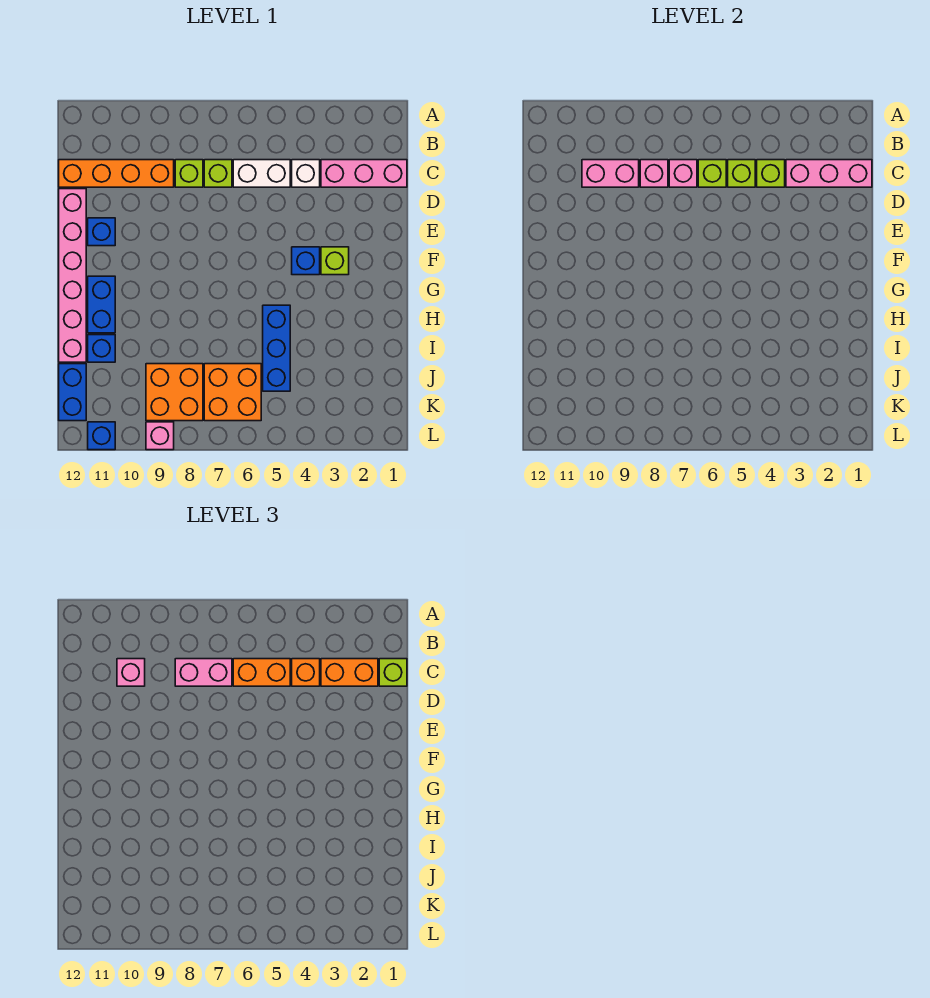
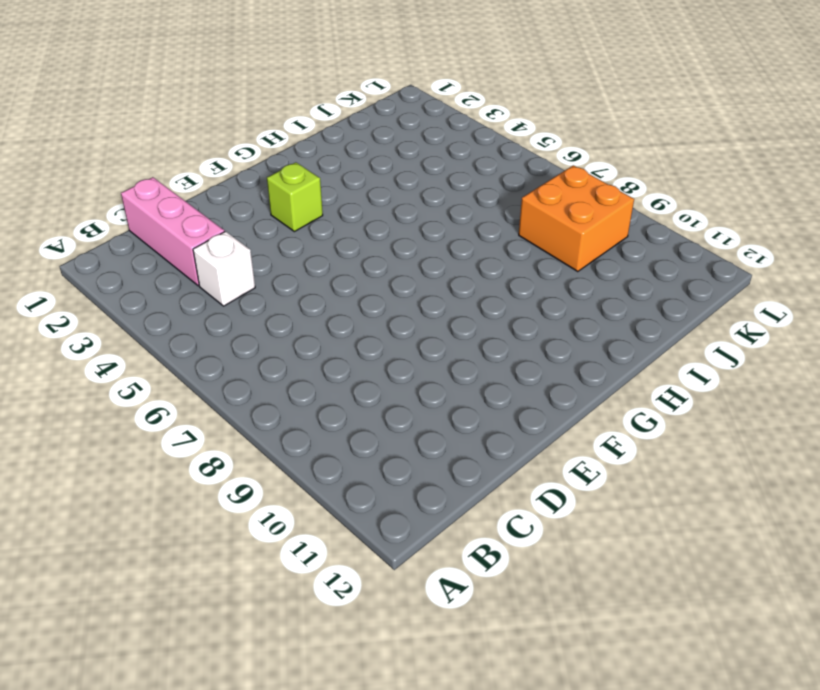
none -> white brick C5:C6 level 1
none -> lime brick C7 level 1
none -> lime brick C8 level 1
none -> orange brick C9:C12 level 1

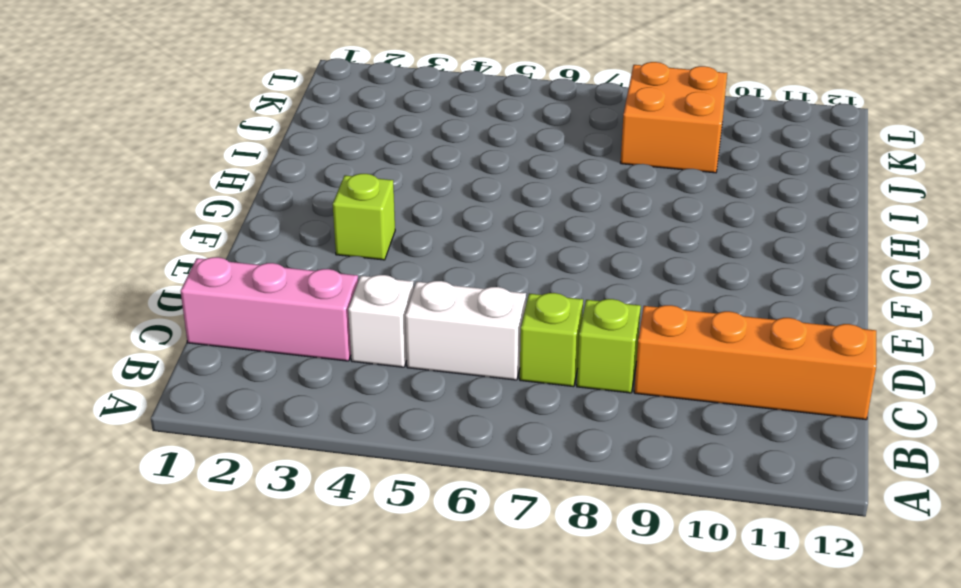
none -> pink brick D12:I12 level 1
none -> blue brick E11 level 1
none -> blue brick F4 level 1
none -> blue brick G11:H11 level 1

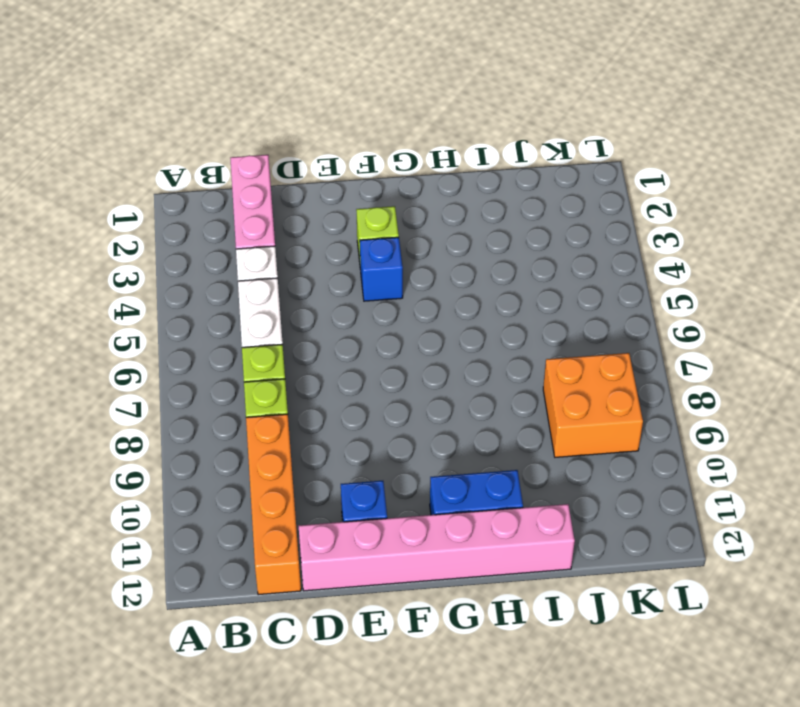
none -> blue brick H5:J5 level 1
none -> blue brick I11 level 1
none -> orange brick J6:K7 level 1
none -> blue brick J12:K12 level 1

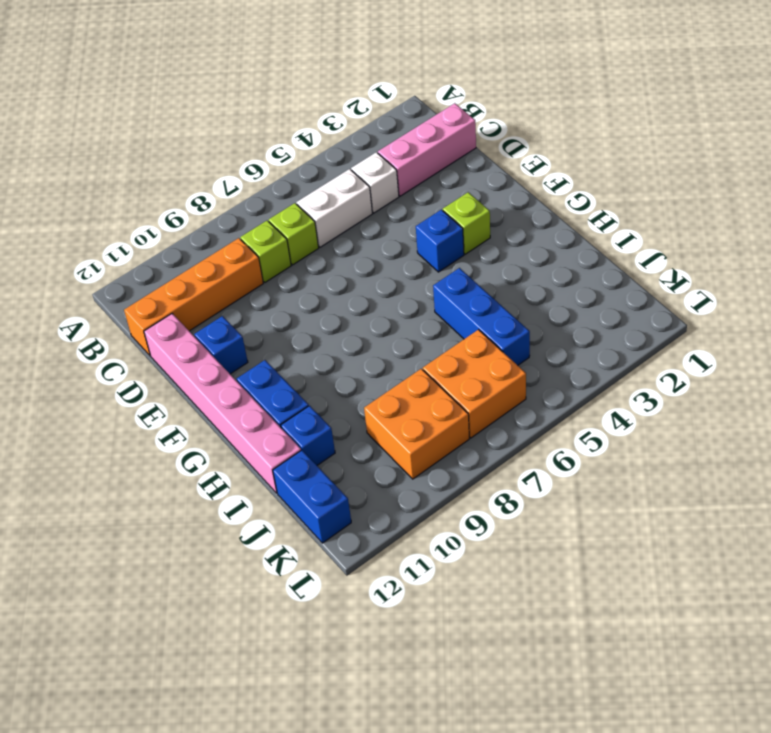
none -> pink brick L9 level 1
none -> blue brick L11 level 1
none -> pink brick C1:C3 level 2
none -> lime brick C4 level 2

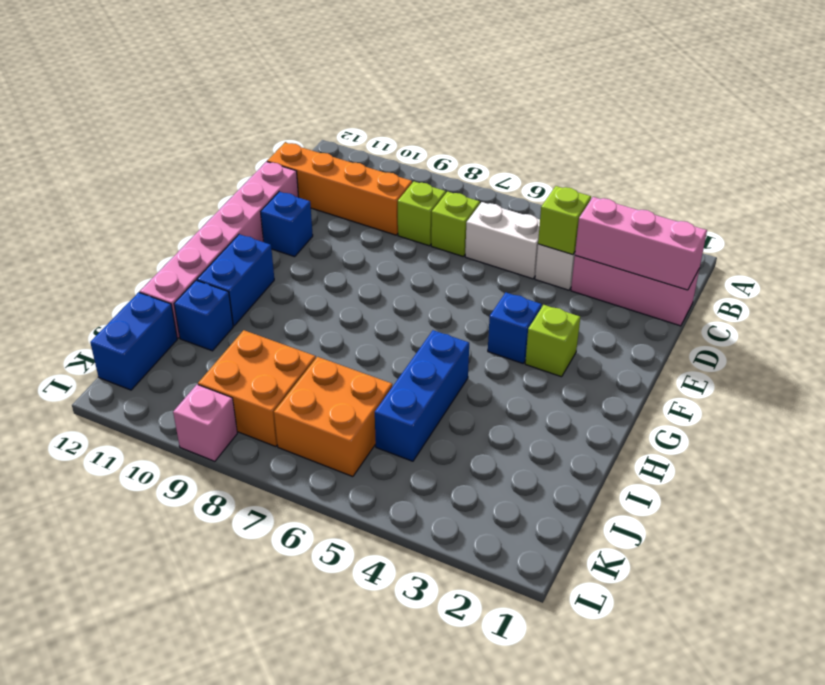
none -> blue brick L11 level 1
none -> lime brick C5 level 2
none -> lime brick C6 level 2
none -> pink brick C7 level 2

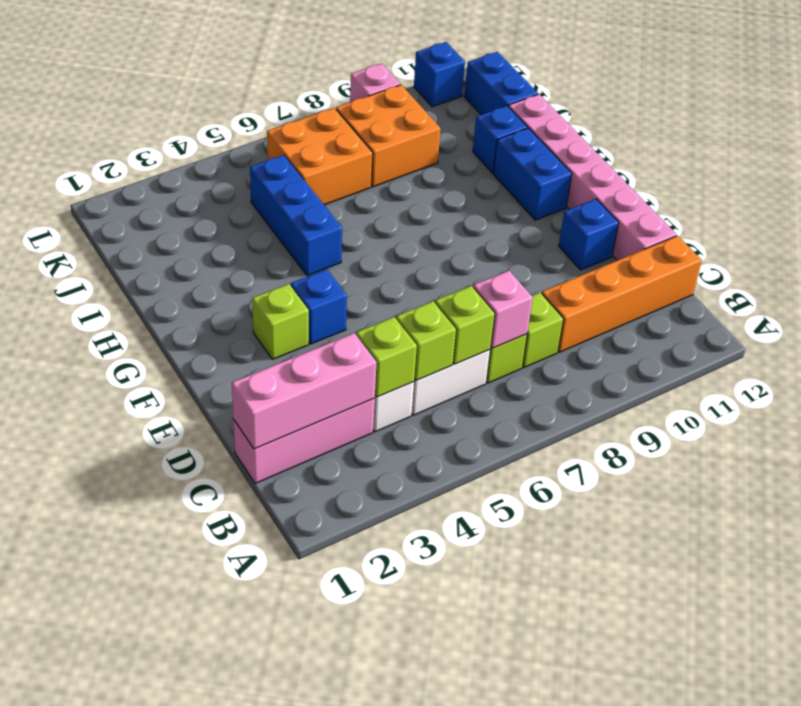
none -> pink brick C8 level 2
none -> pink brick C9:C10 level 2
none -> lime brick C1 level 3
none -> orange brick C2:C3 level 3

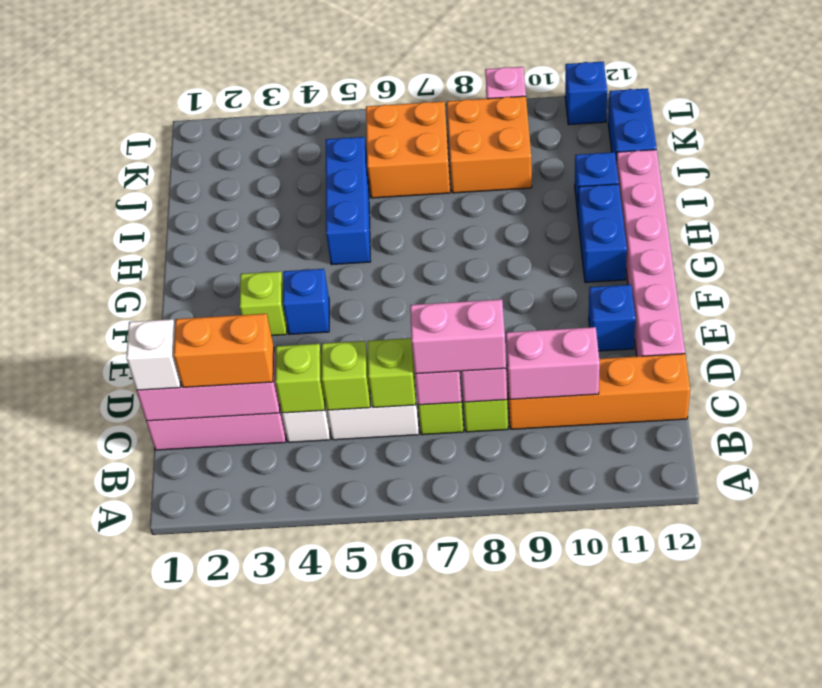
white brick C1 level 3 -> lime brick C1 level 3
none -> orange brick C4 level 3
none -> orange brick C5:C6 level 3
none -> pink brick C10 level 3

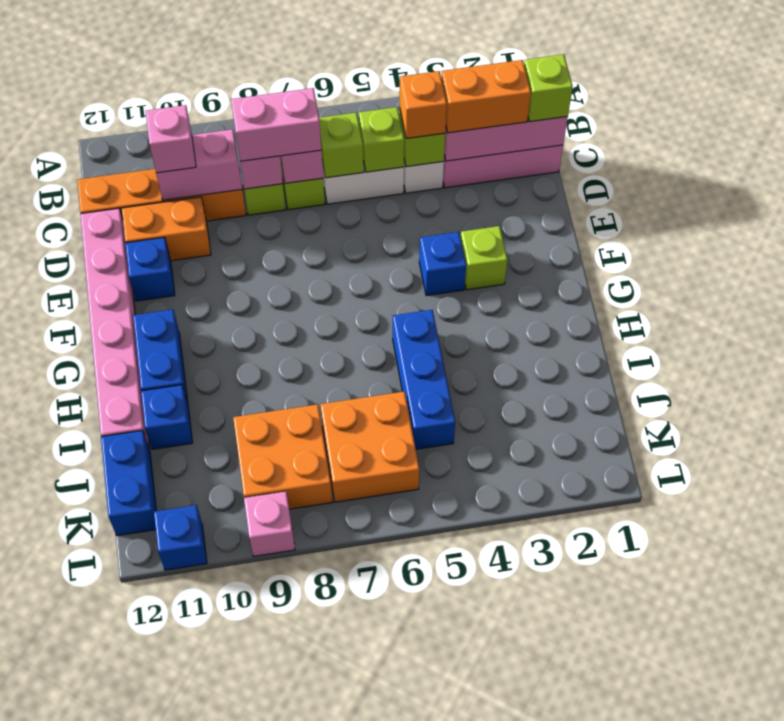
orange brick D10:D11 level 1 -> orange brick C5:C6 level 3

